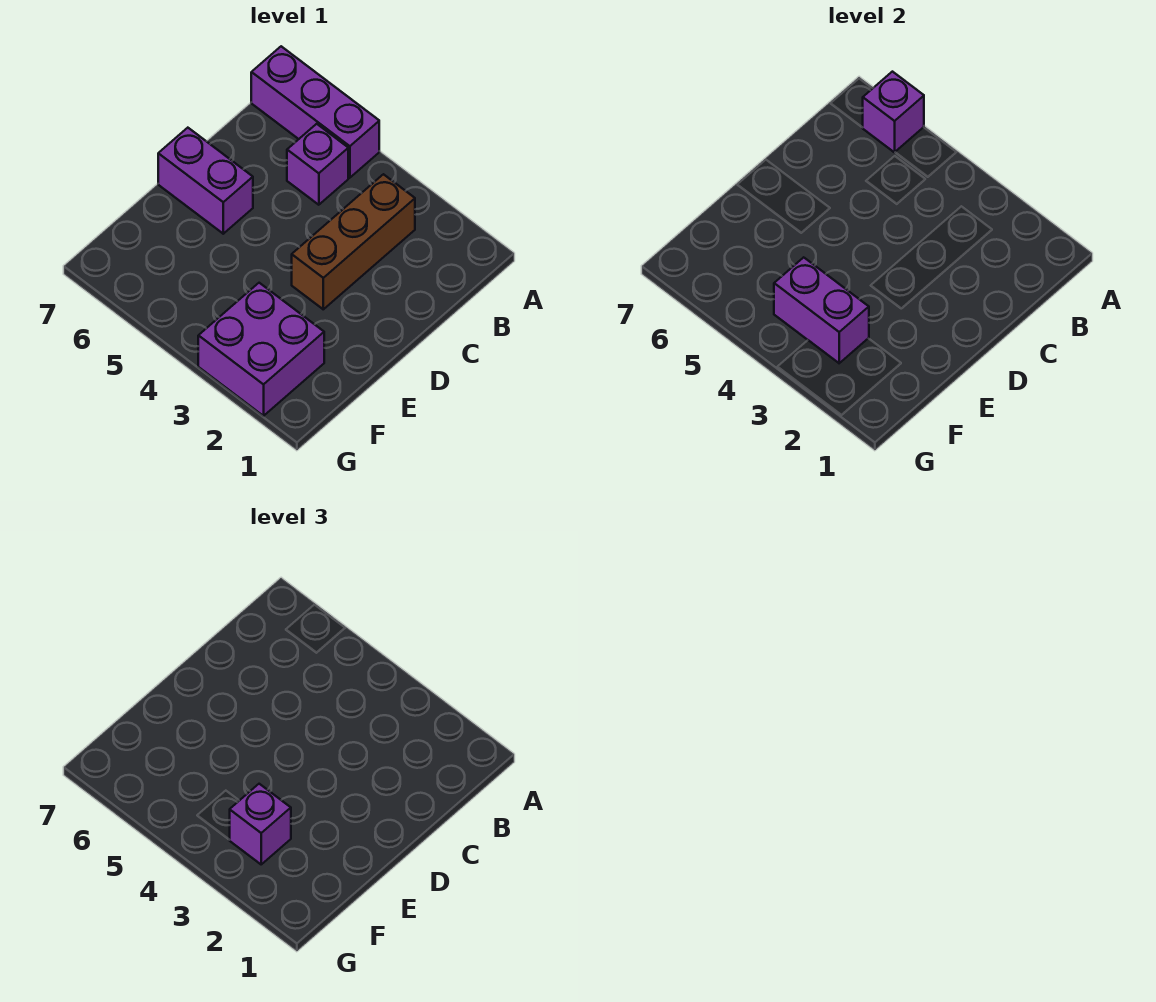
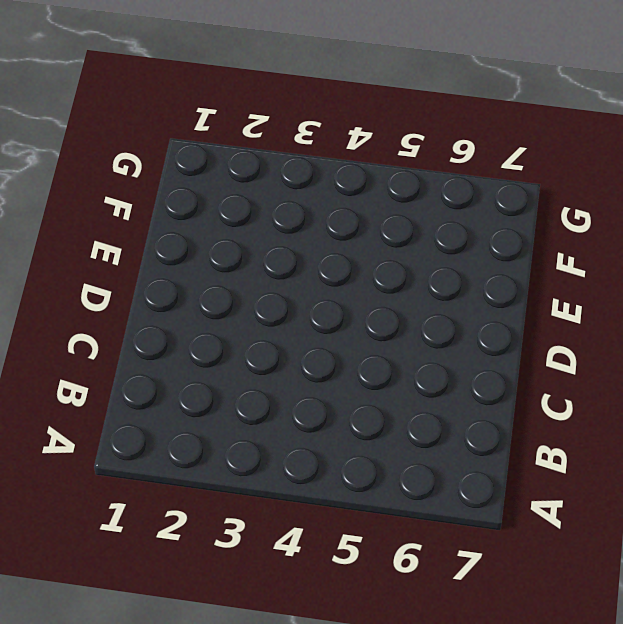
none -> purple brick A5:A7 level 1
none -> brown brick B3:D3 level 1

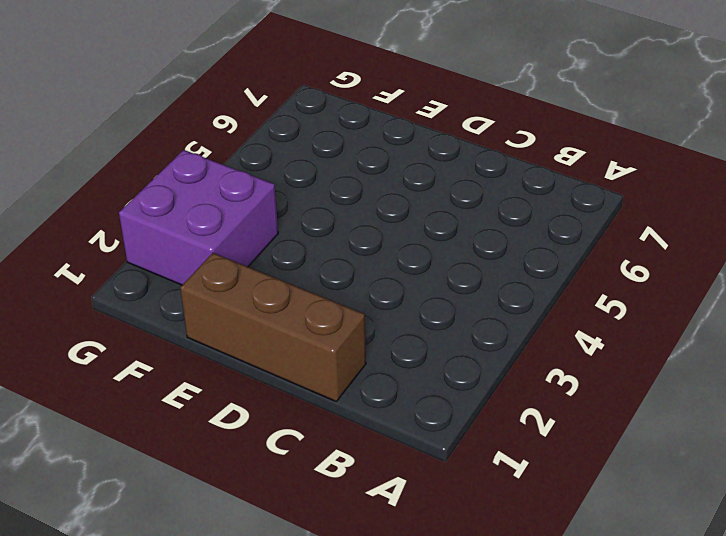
brown brick C1:E1 level 1 -> brown brick B3:D3 level 1
none -> purple brick A5:A7 level 1
none -> purple brick B5 level 1

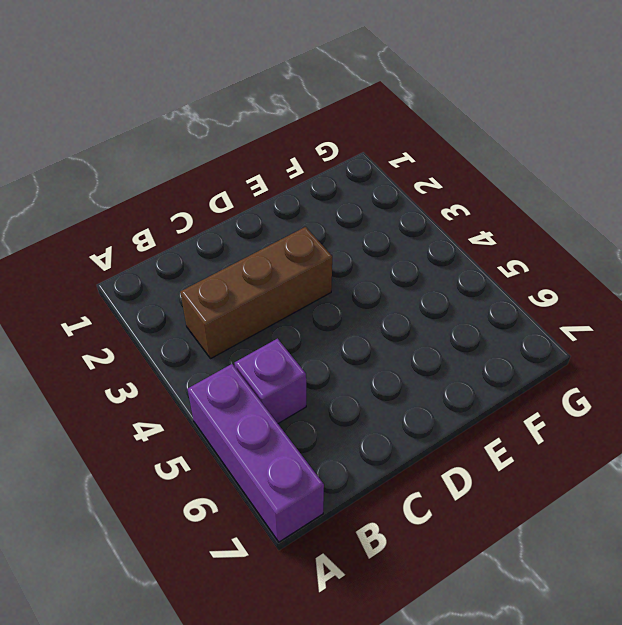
none -> purple brick D6:D7 level 1
none -> purple brick F2:G3 level 1

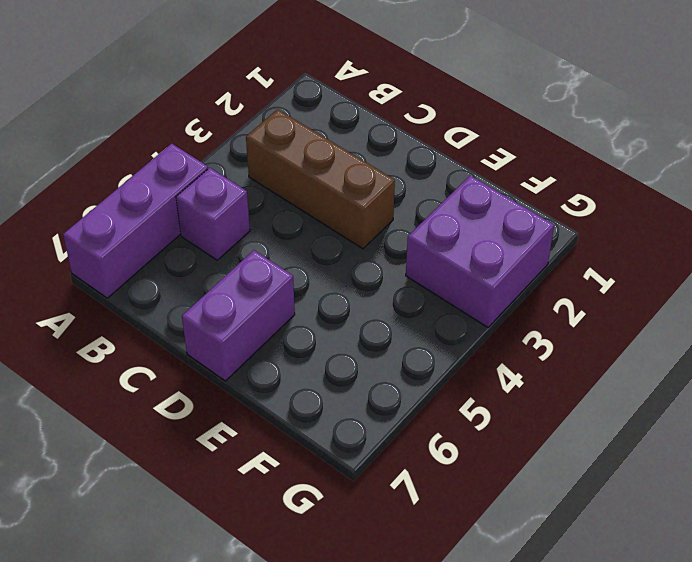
none -> purple brick A6 level 2
none -> purple brick F3:F4 level 2

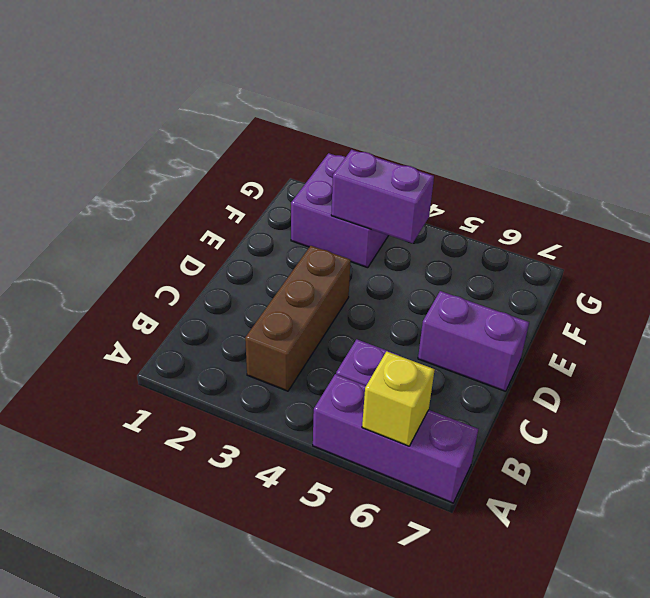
yellow brick A6 level 2 -> purple brick A6 level 2
none -> purple brick F3 level 3

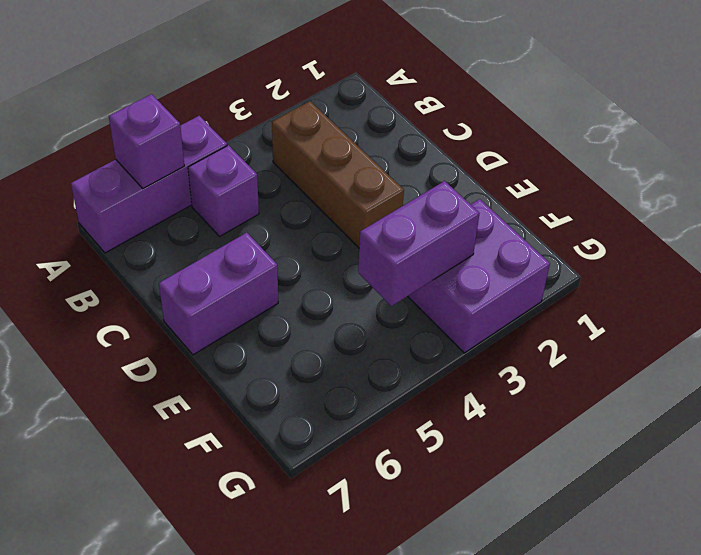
none -> purple brick F3 level 3

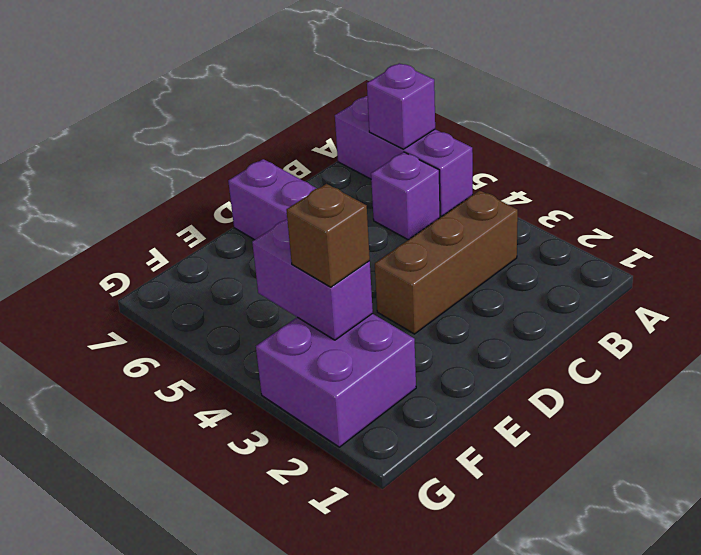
brown brick F3 level 3 -> purple brick F3 level 3

